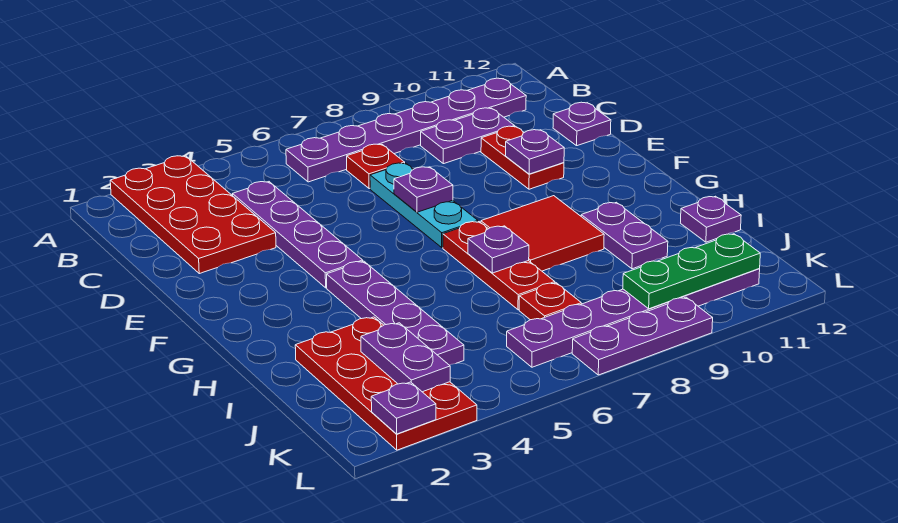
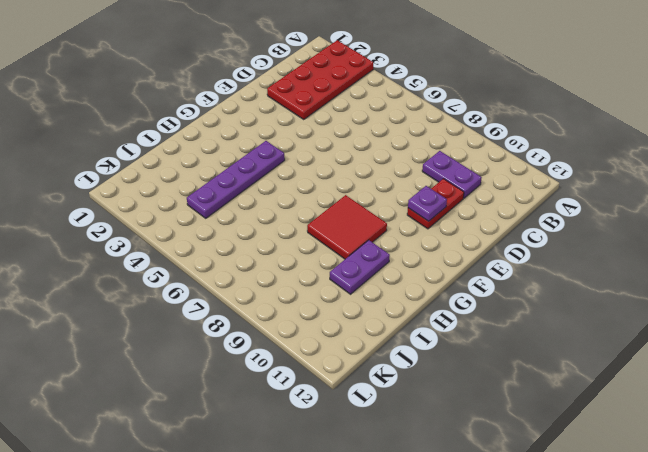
none -> purple plate B6:B11 level 1
none -> purple plate C4:F4 level 1
none -> red plate C7 level 1

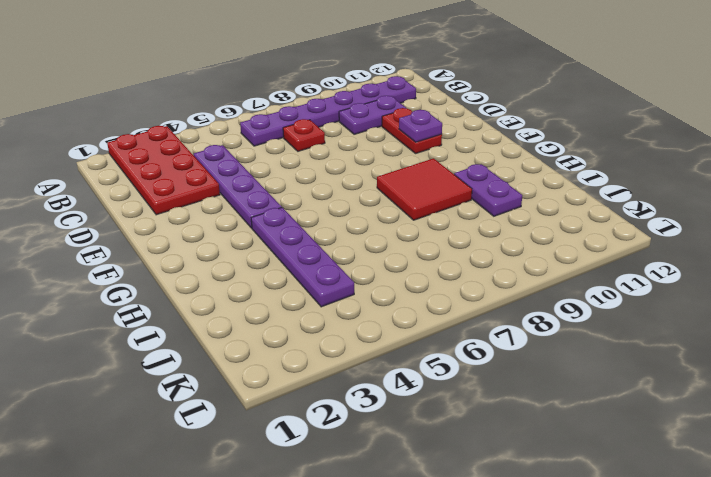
none -> cyan plate D7:F7 level 1
none -> purple plate D12 level 1
none -> red plate G7:I7 level 1

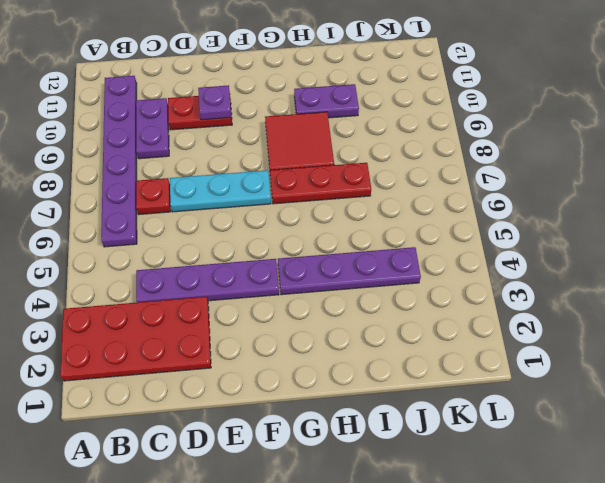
none -> purple plate D12 level 1
none -> red plate I2:L3 level 1
none -> purple plate I12 level 1

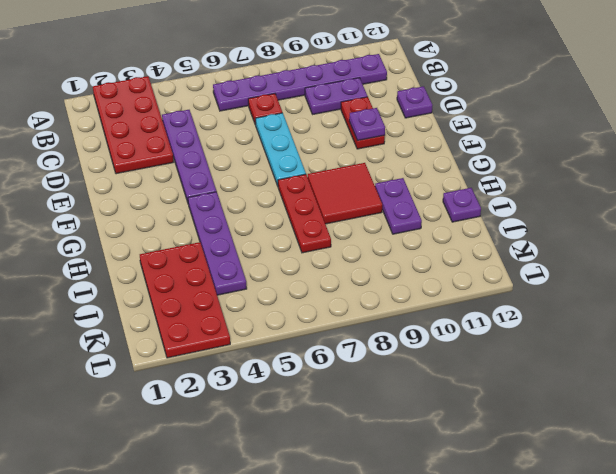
none -> red plate J7 level 1
none -> purple plate K6:K11 level 1
none -> purple plate L7:L9 level 1

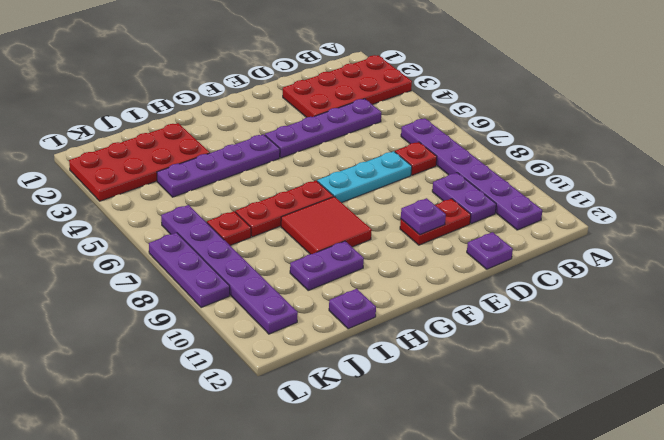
none -> purple plate E7 level 2
none -> purple plate H7 level 2
none -> purple plate J3:K3 level 2

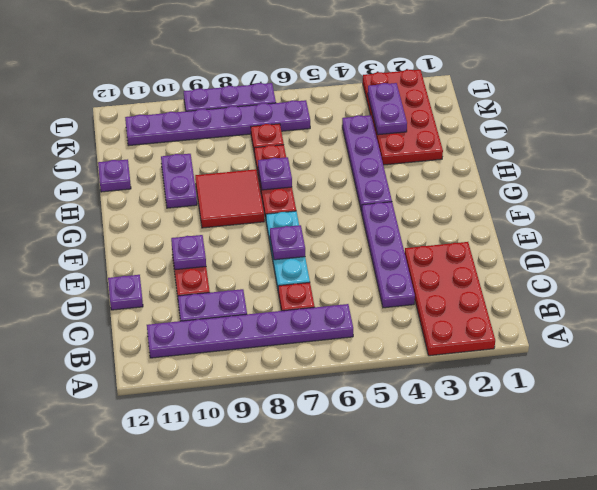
none -> green plate K9:K11 level 2
none -> purple plate L2 level 2

